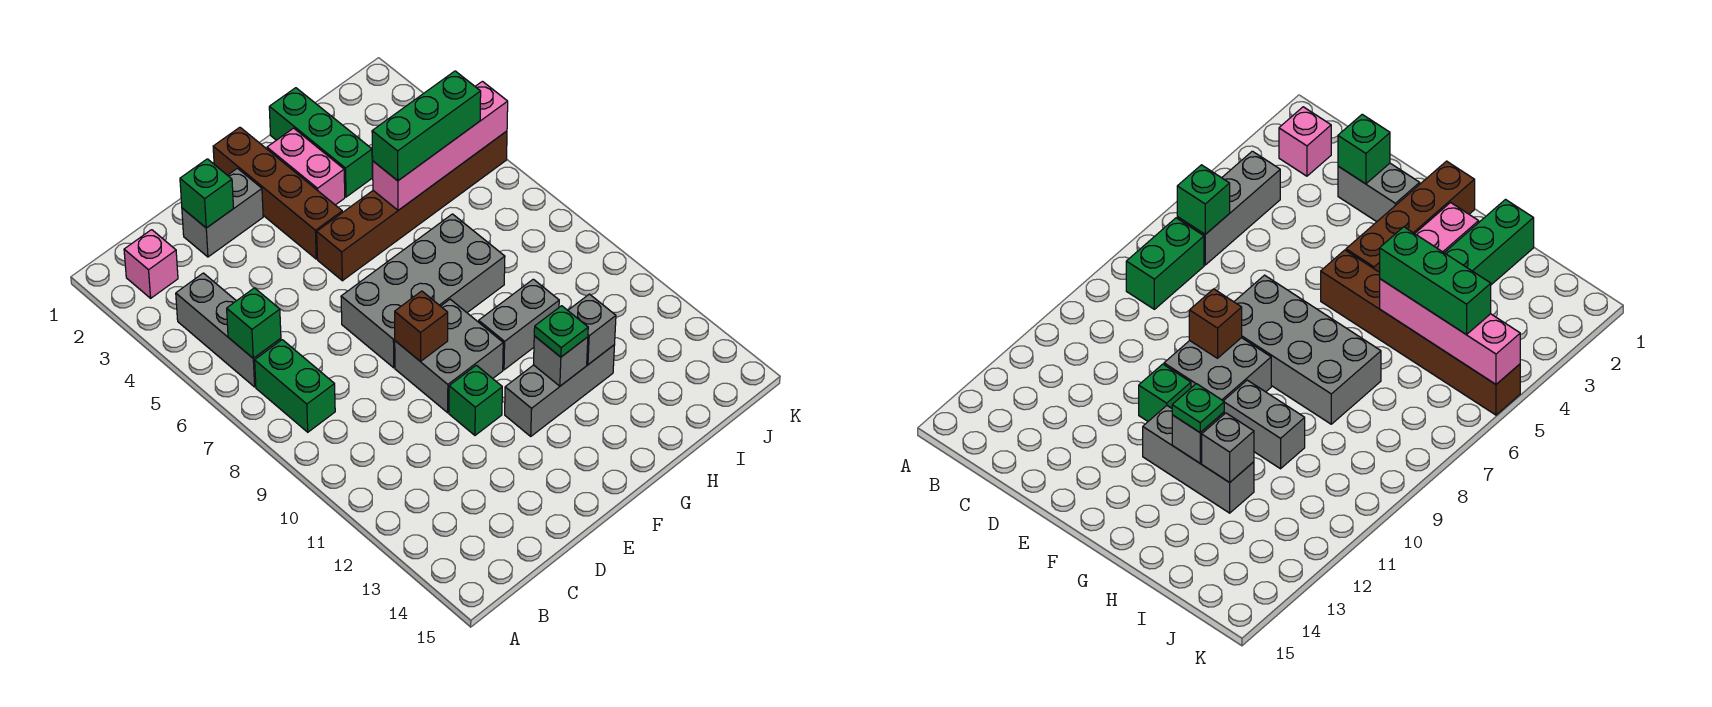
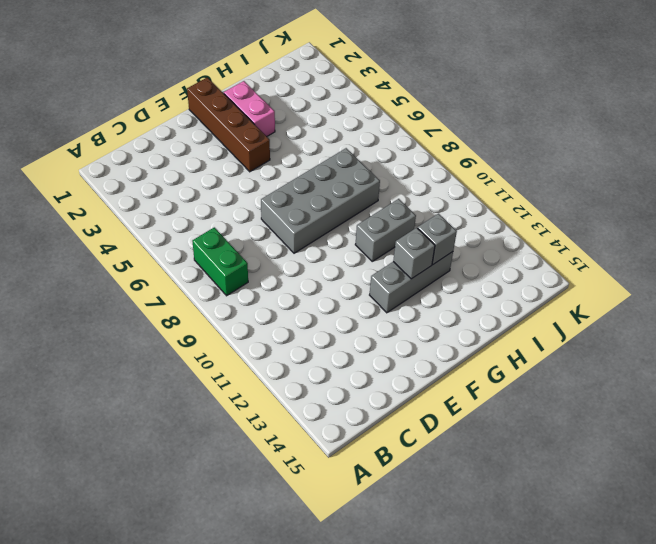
none -> pink brick B2 level 1
none -> grey brick B4:B6 level 1
none -> grey brick D2:E2 level 1

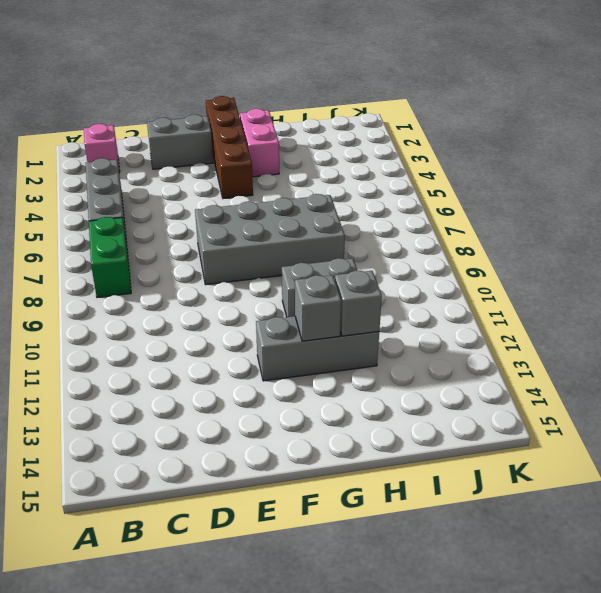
none -> grey brick E9:F10 level 1
none -> green brick E11 level 1
none -> brown brick F5:K5 level 1

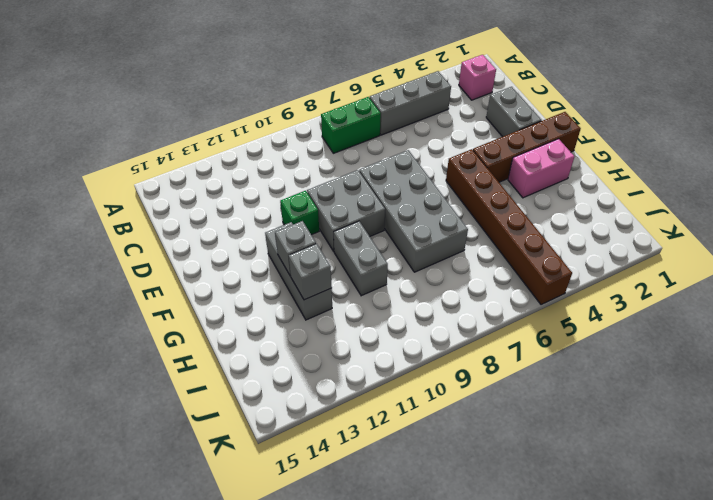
none -> green brick H1:H3 level 1
none -> green brick B6 level 2
none -> green brick D2 level 2

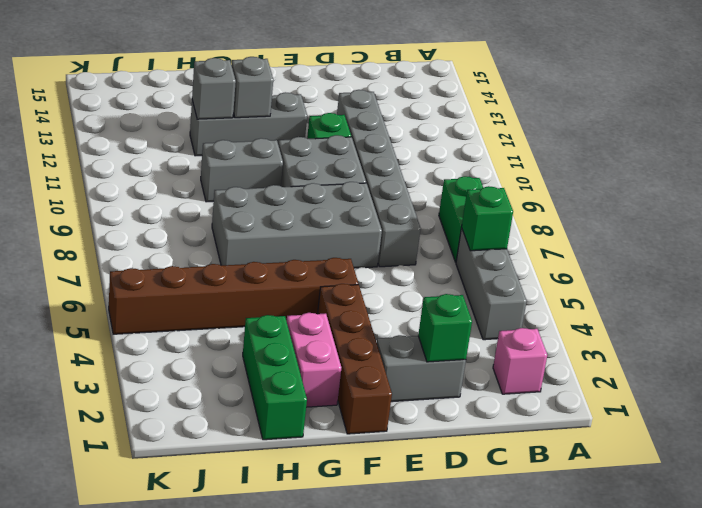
grey brick D7:D12 level 1 -> none
none -> brown brick E9 level 2
none -> pink brick H5:K5 level 2
none -> green plate G12 level 3

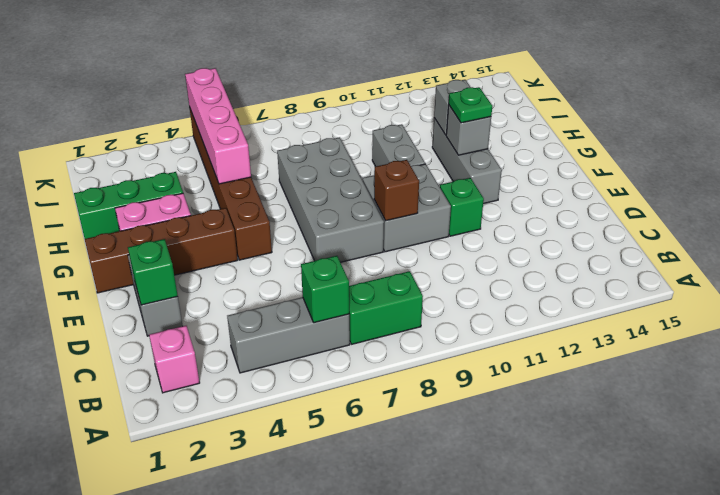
none -> green brick H5:J5 level 3

